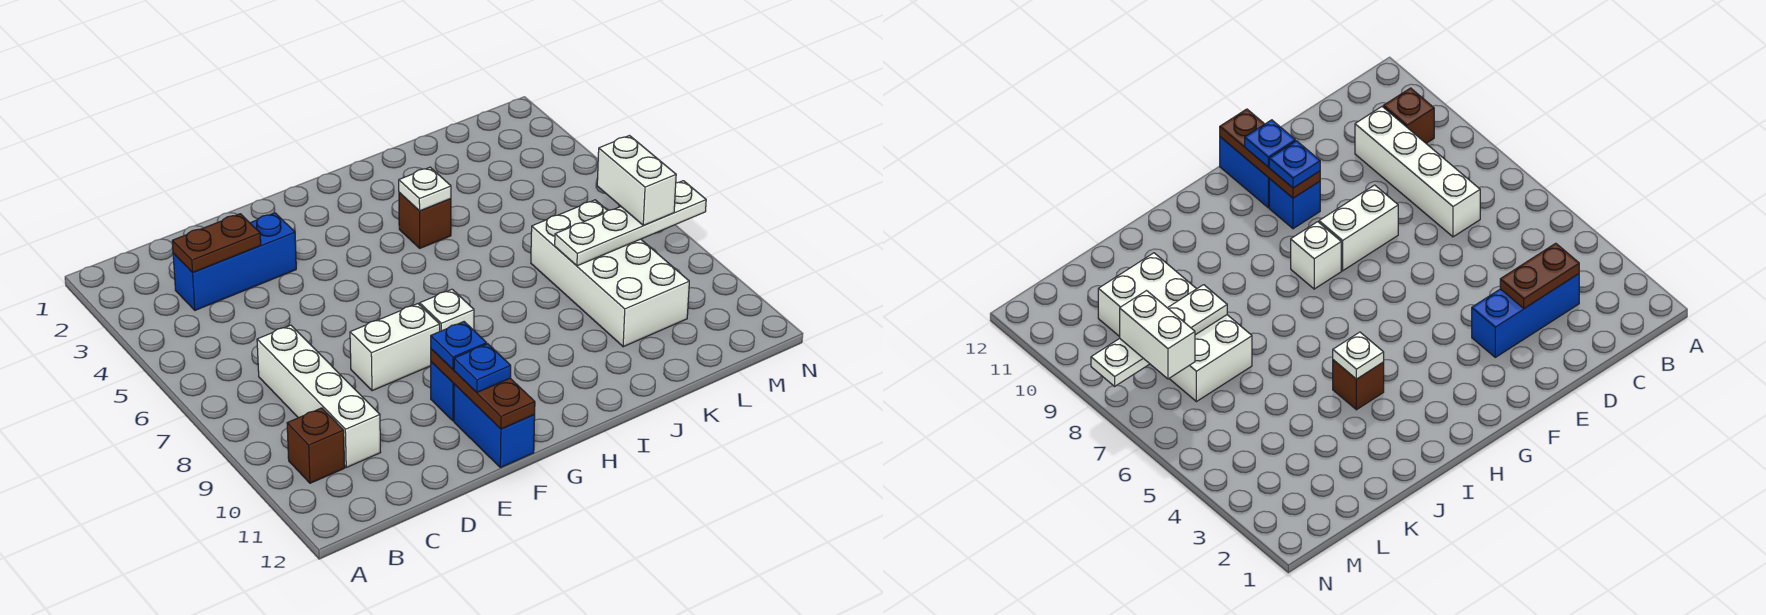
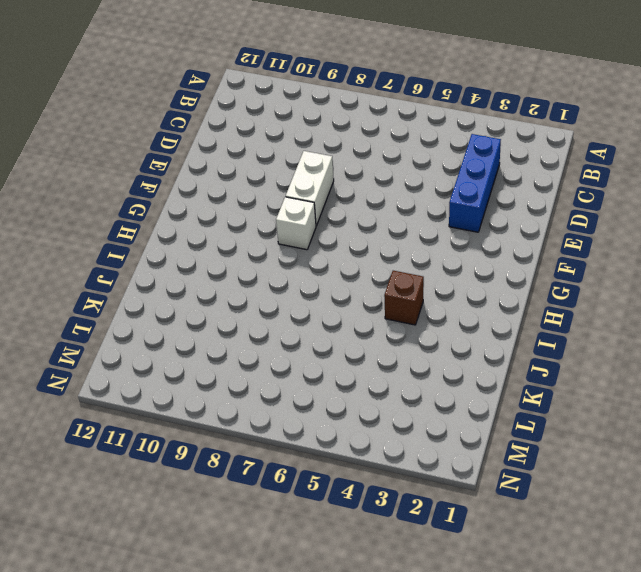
none -> brown brick B10 level 1
none -> white brick C7:C10 level 1
none -> blue brick F10 level 1

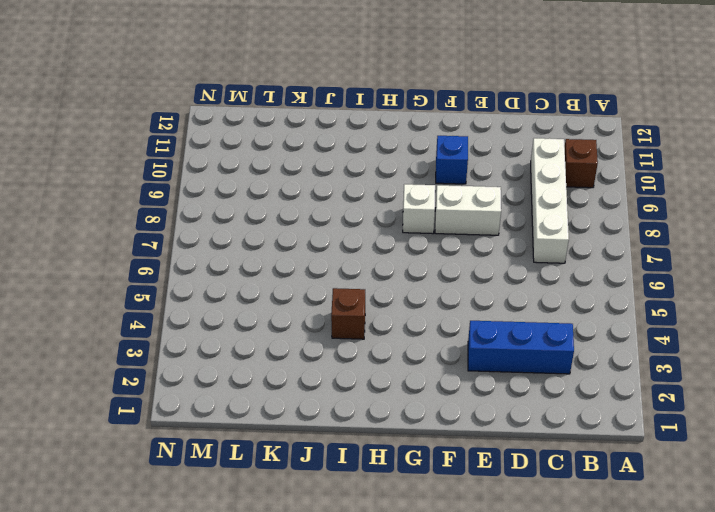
none -> blue brick F11:F12 level 1
none -> white brick K7:L10 level 1
none -> brown plate C3:D3 level 2

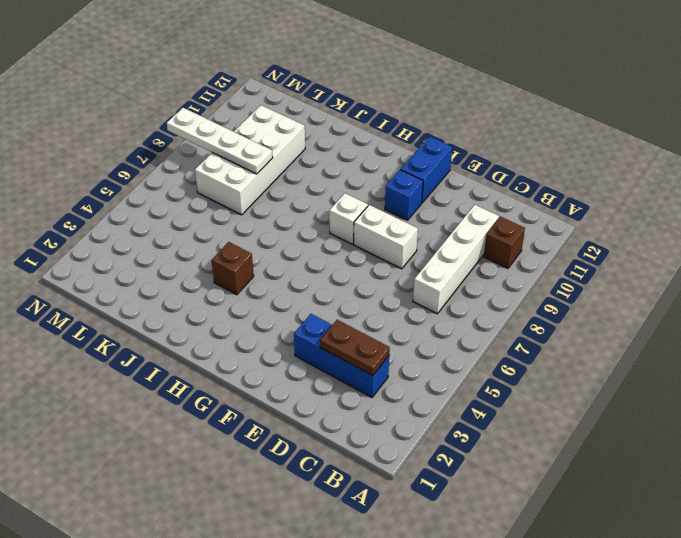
none -> brown plate F10:F12 level 2
none -> white plate I4 level 2
none -> blue plate F10 level 3

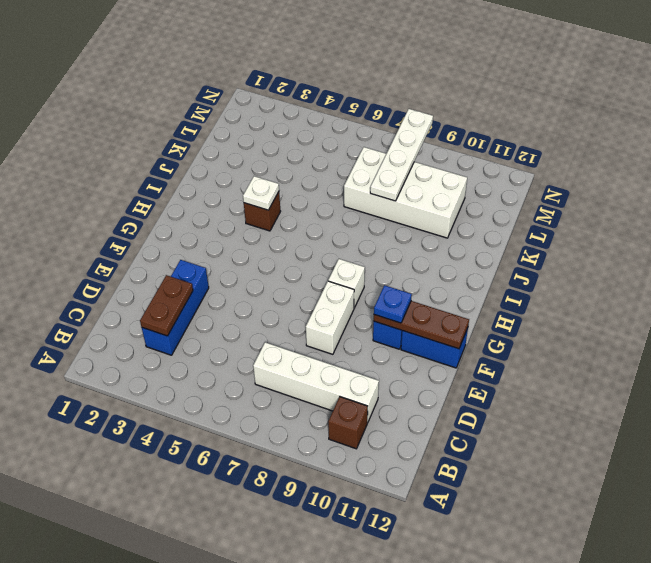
none -> blue plate F11 level 3
none -> white brick M7:M8 level 3

